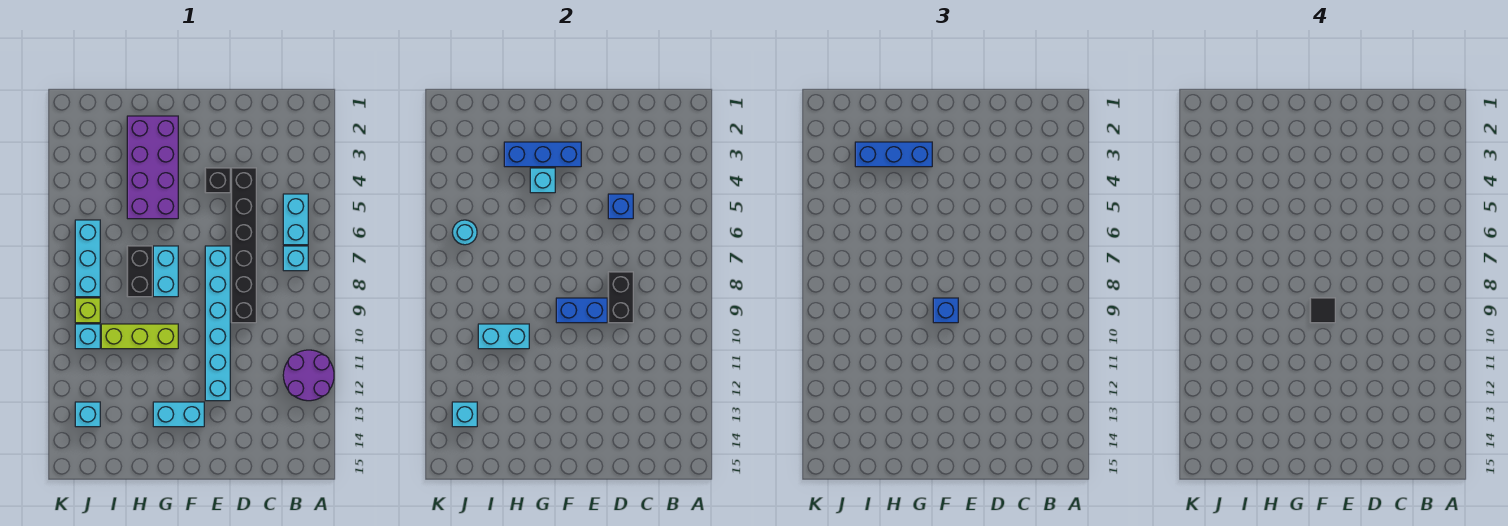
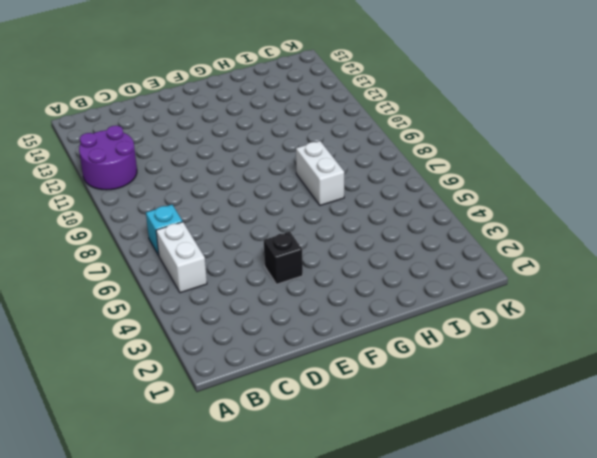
white brick B5:B6 level 1 -> cyan brick B5:B6 level 1
white brick H7:H8 level 1 -> black brick H7:H8 level 1
none -> black brick D4:D9 level 1
none -> cyan brick E7:E12 level 1
none -> cyan brick F13:G13 level 1

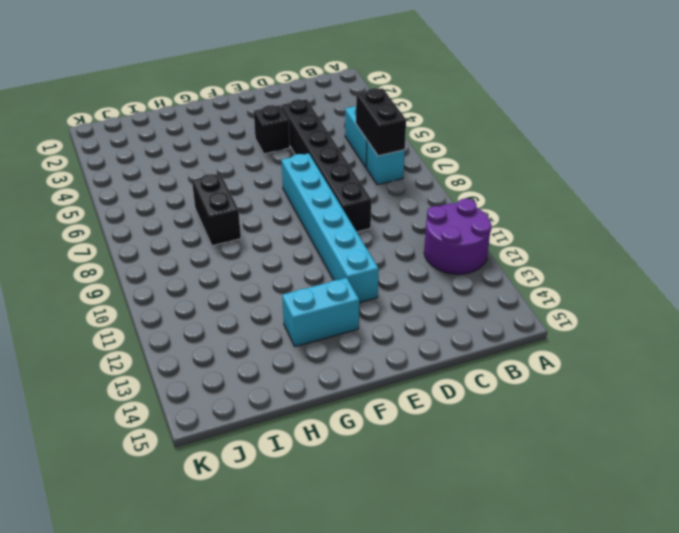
black brick B6:B7 level 2 -> black brick D8:D9 level 2
none -> purple brick G2:H5 level 1
none -> cyan brick G7:G8 level 1
none -> lime brick G10:I10 level 1

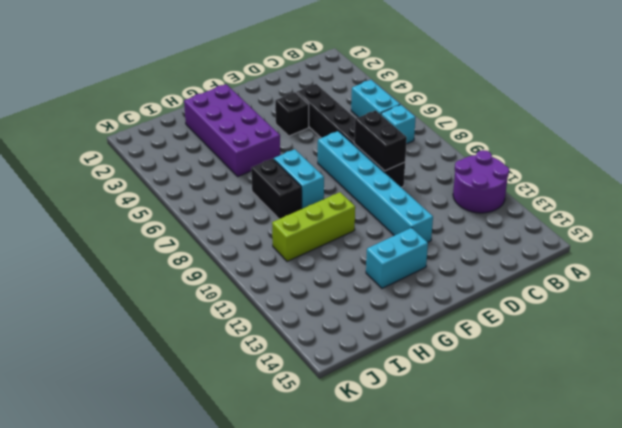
none -> cyan brick J6:J8 level 1
none -> lime brick J9 level 1
none -> cyan brick J10 level 1

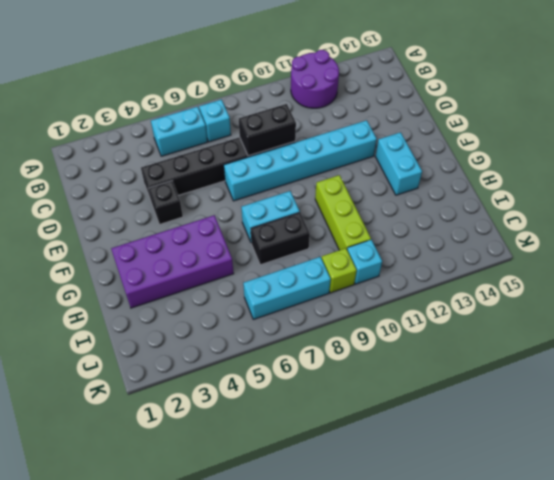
none -> cyan brick J13 level 1
none -> blue brick D5 level 2
none -> blue brick E9:F9 level 2

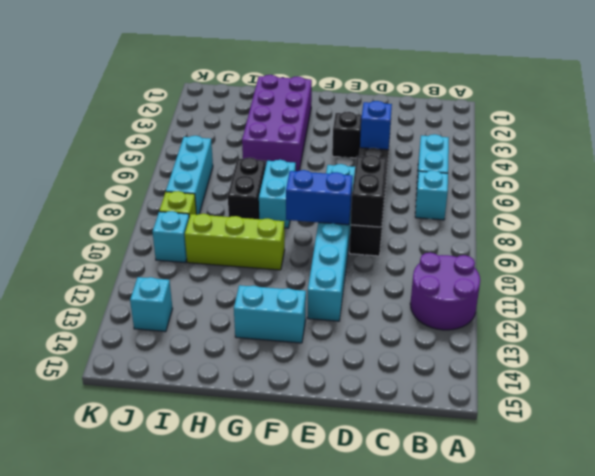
none -> blue brick F3:H3 level 2
none -> cyan brick G4 level 2
none -> cyan brick H10:I10 level 2

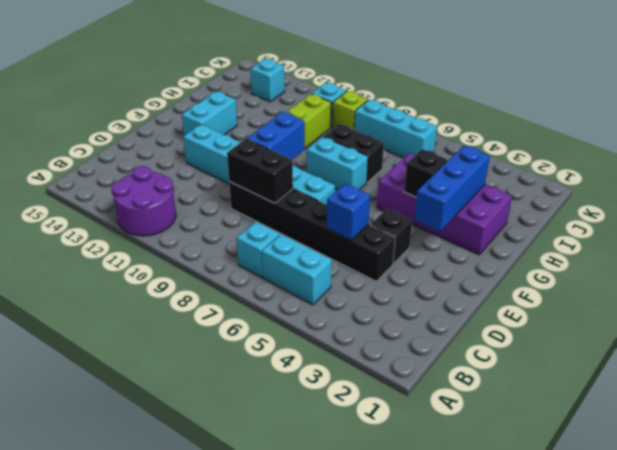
black brick G4 level 2 -> cyan brick G4 level 2
none -> cyan brick H10:I10 level 2
none -> cyan round brick J6 level 2
none -> cyan brick J13 level 2

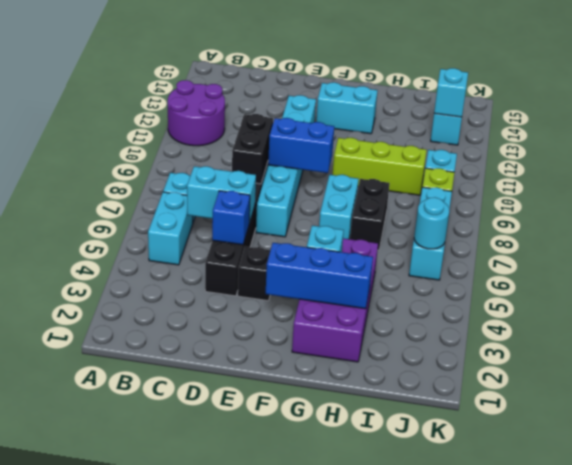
cyan brick C6:D6 level 2 -> cyan brick H10:I10 level 2
none -> blue brick F9 level 3
none -> blue brick G3:I3 level 3
none -> black tile F9 level 4

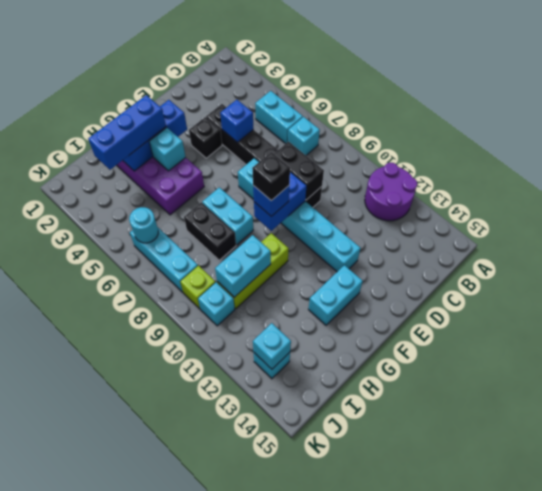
black brick F9 level 4 -> black tile F9 level 4

